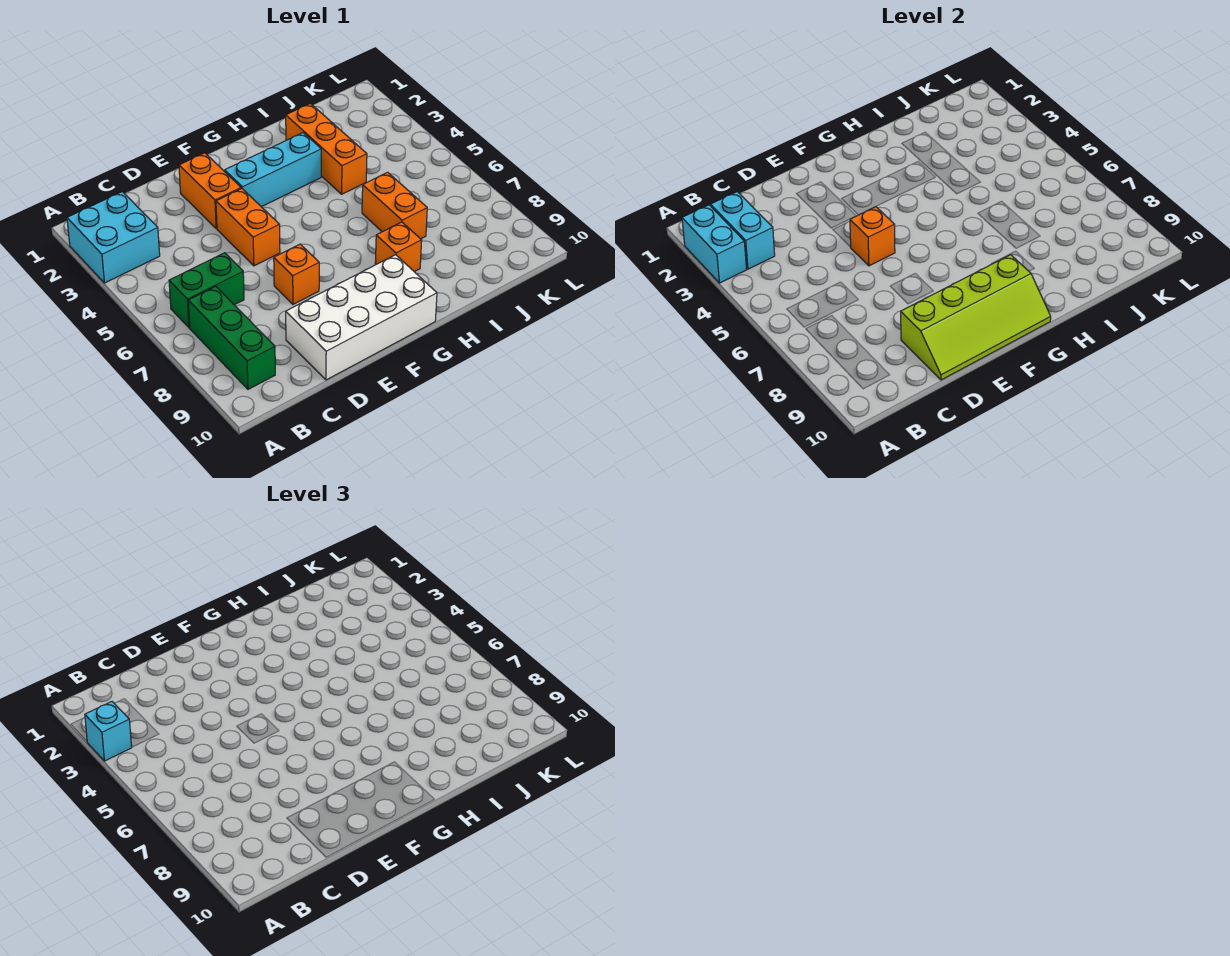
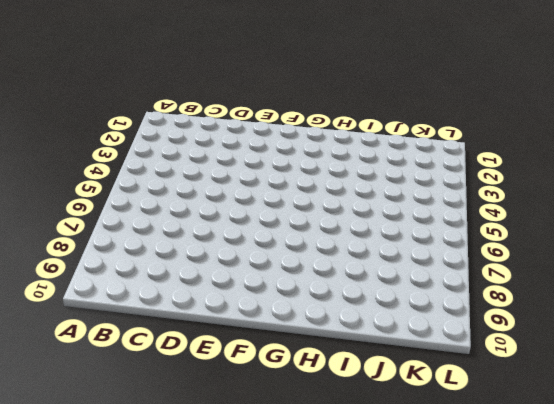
none -> cyan brick A2:B3 level 1
none -> green brick B6:C6 level 1
none -> green brick B7:B9 level 1

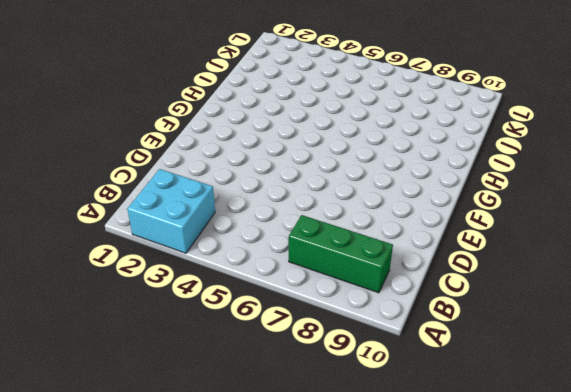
none -> green brick B6:C6 level 1
none -> white brick D9:G10 level 1
none -> orange brick E2:E3 level 1

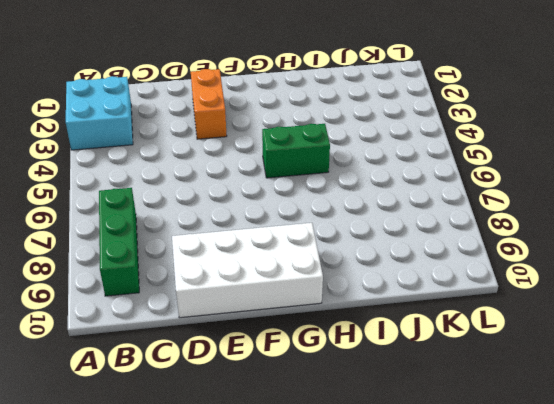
green brick G5:H5 level 1 -> green brick B6:C6 level 1
none -> orange brick E4:E5 level 1
none -> orange brick E7 level 1
none -> cyan brick F3:H3 level 1

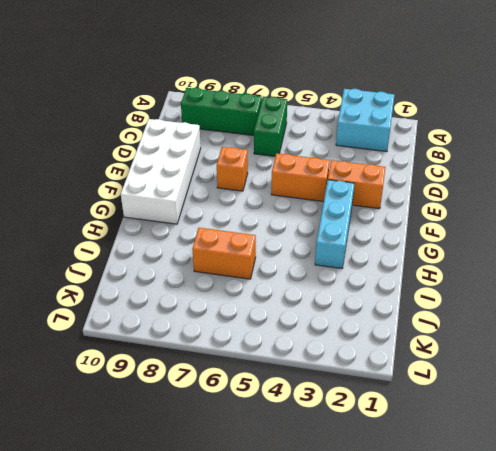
none -> orange brick H8 level 1
none -> orange brick I2:I4 level 1
none -> cyan brick A2:A3 level 2

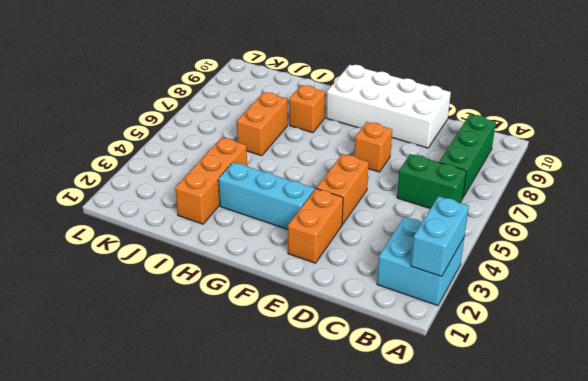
none -> cyan brick B2:B3 level 2
none -> lime slope D9:G10 level 2 top 9
none -> orange brick E5 level 2

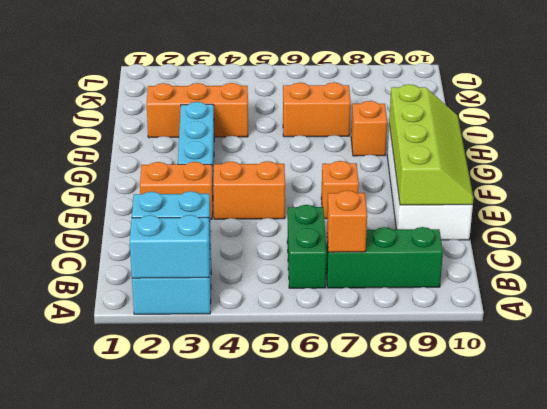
orange brick B7 level 2 -> orange brick E5 level 2
none -> cyan brick A3 level 3

